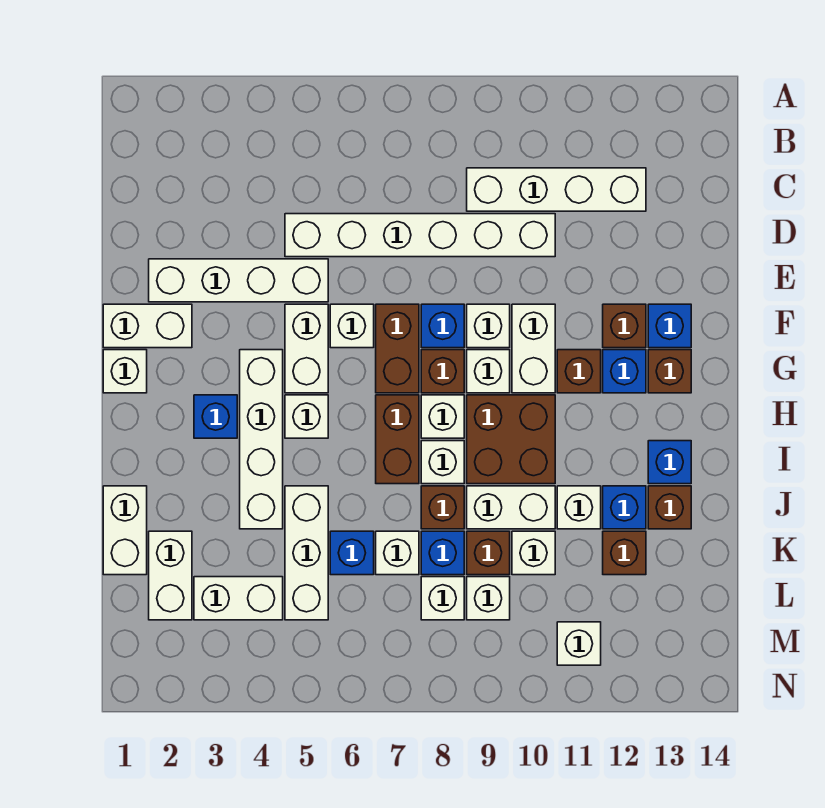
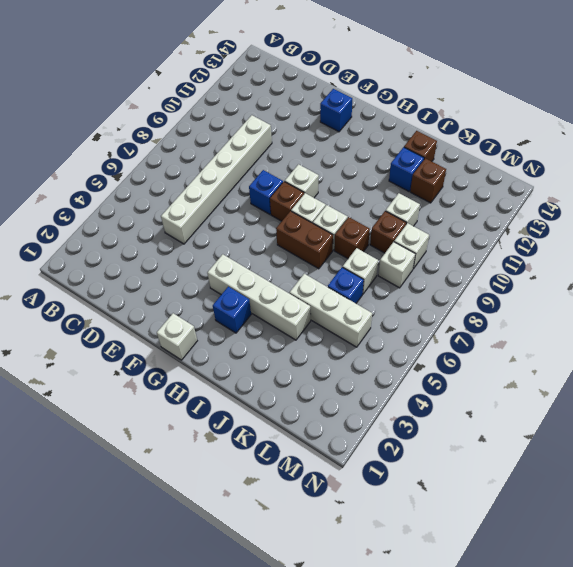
none -> white brick C9:C12 level 1
none -> white brick E2:E5 level 1
none -> white brick F1:F2 level 1
none -> white brick F5:G5 level 1

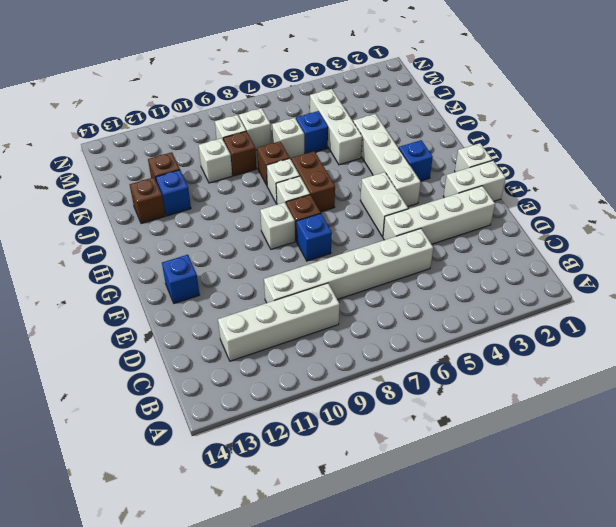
none -> white brick F6 level 1
none -> brown brick F7:G7 level 1
none -> white brick F9 level 1
none -> white brick F10:G10 level 1

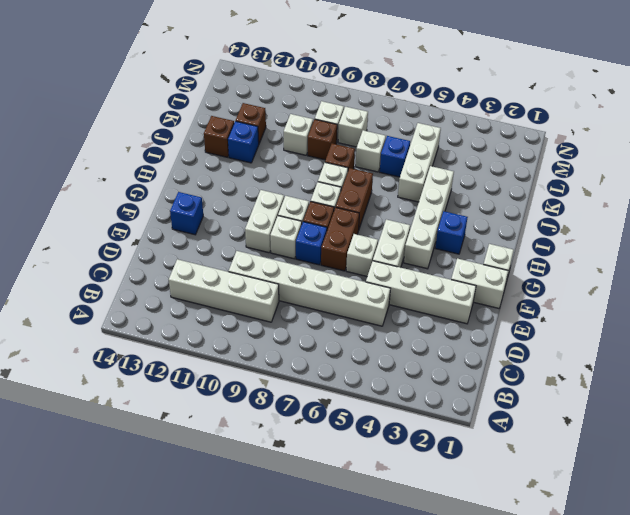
none -> brown brick F12 level 1
none -> brown brick G11 level 1
none -> blue brick G12 level 1
none -> brown brick G13 level 1

